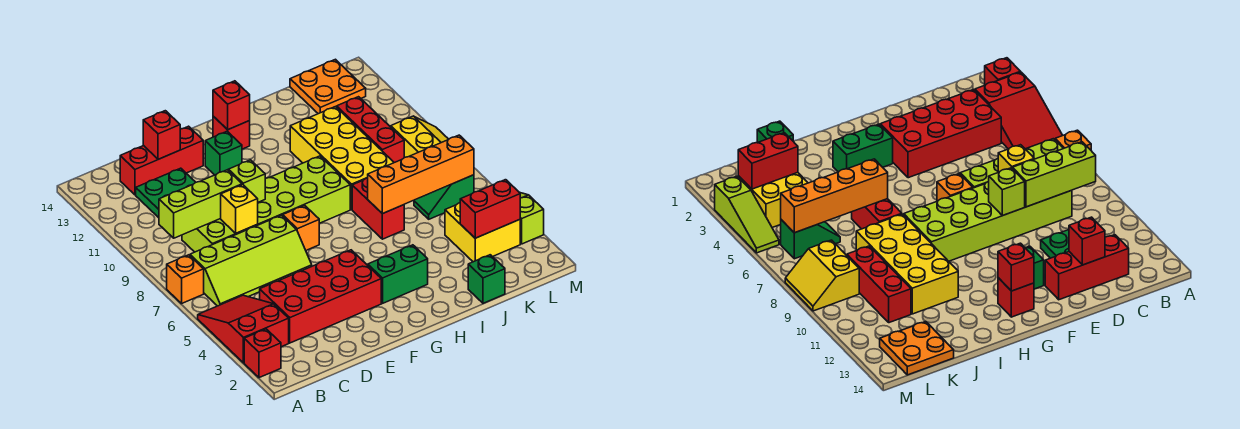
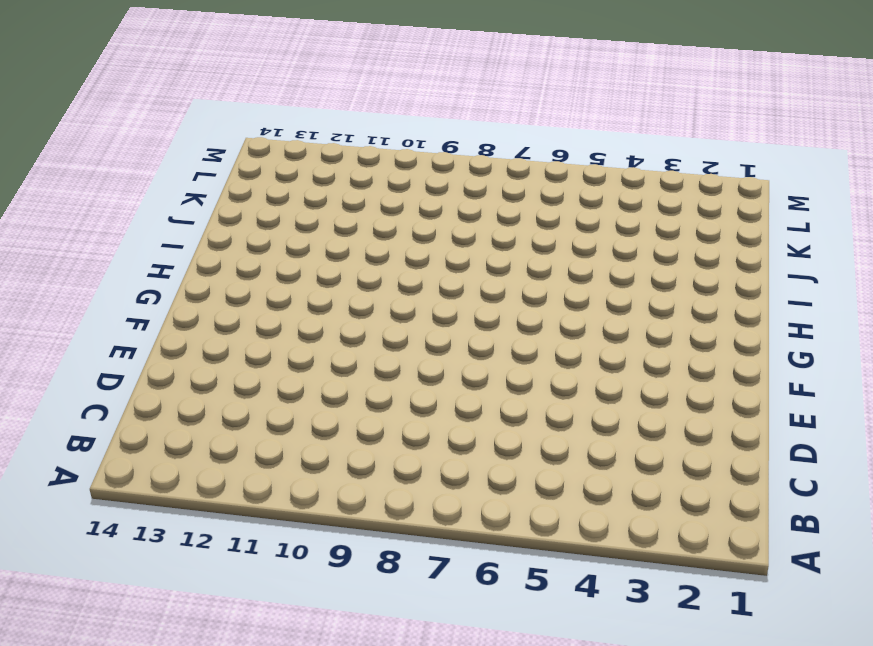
none -> red brick A2 level 1
none -> red slope A3:B5 level 1 top 3
none -> orange brick A7 level 1

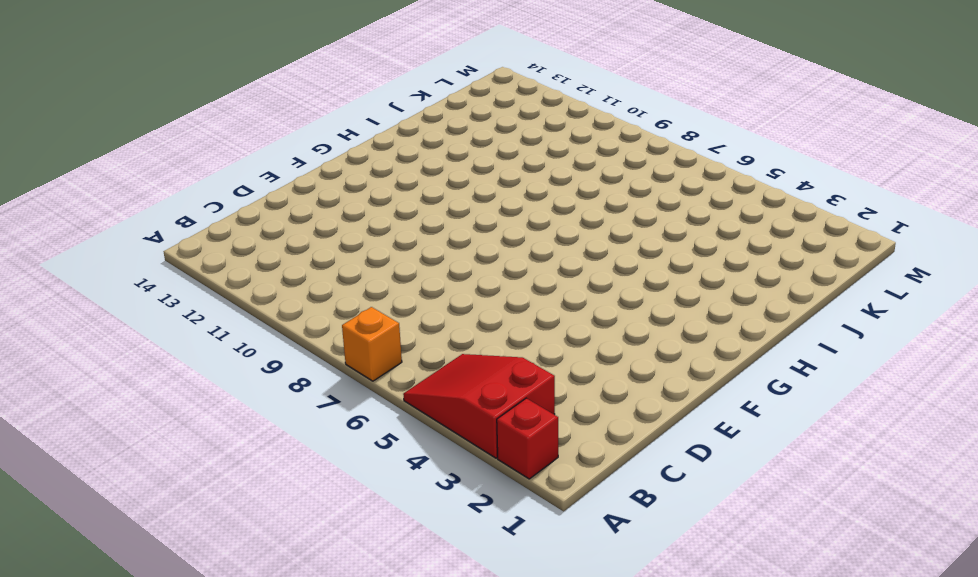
none -> lime slope B6:E7 level 1 top 7
none -> red brick C3:F4 level 1
none -> lime brick C8:H9 level 1

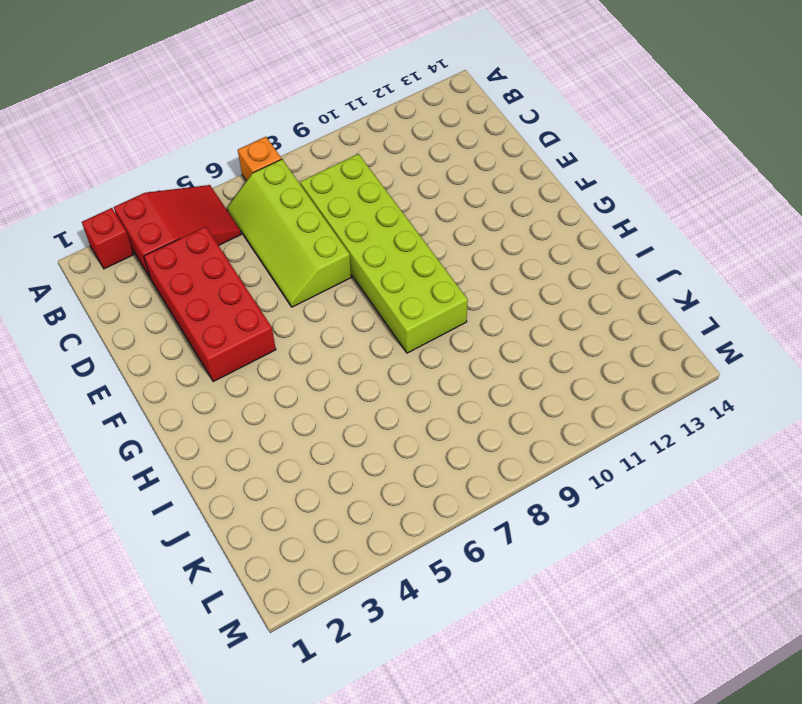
none -> green plate C11:D12 level 1
none -> red brick C13:E13 level 1
none -> orange brick F7 level 1

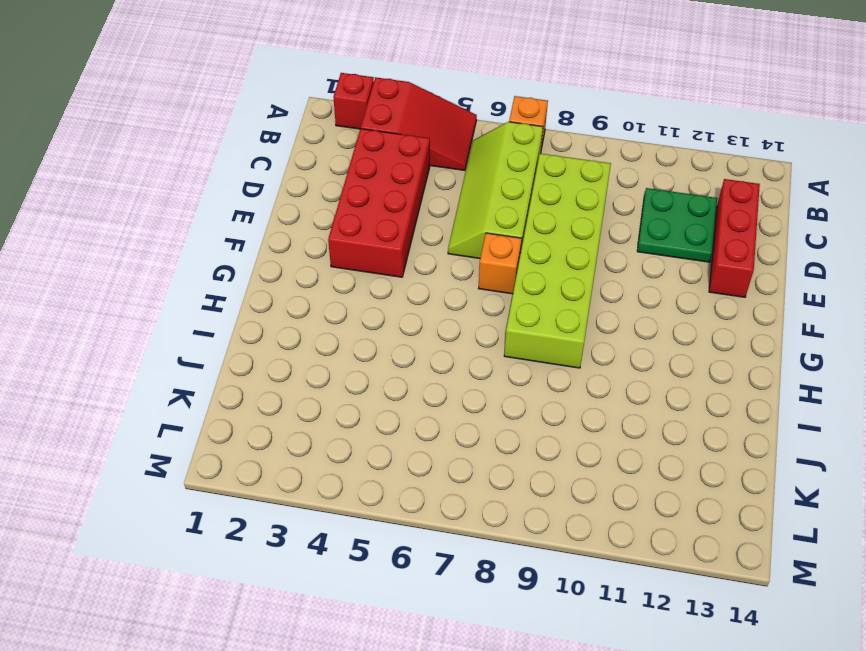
none -> green brick F12 level 1
none -> green brick G3:H3 level 1
none -> red brick G13 level 1

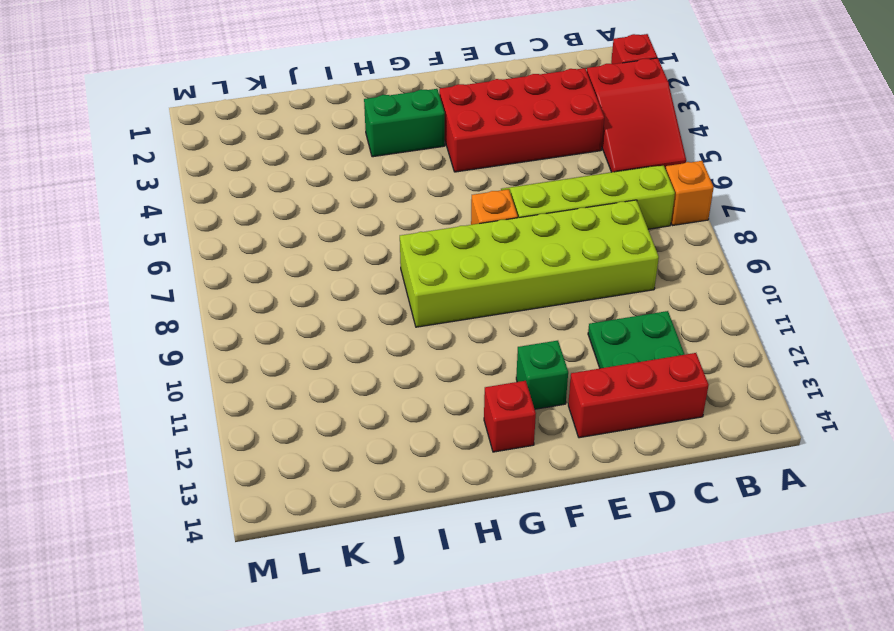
none -> red brick I6:I7 level 1
none -> yellow brick I8:J11 level 1
none -> green brick J1 level 1

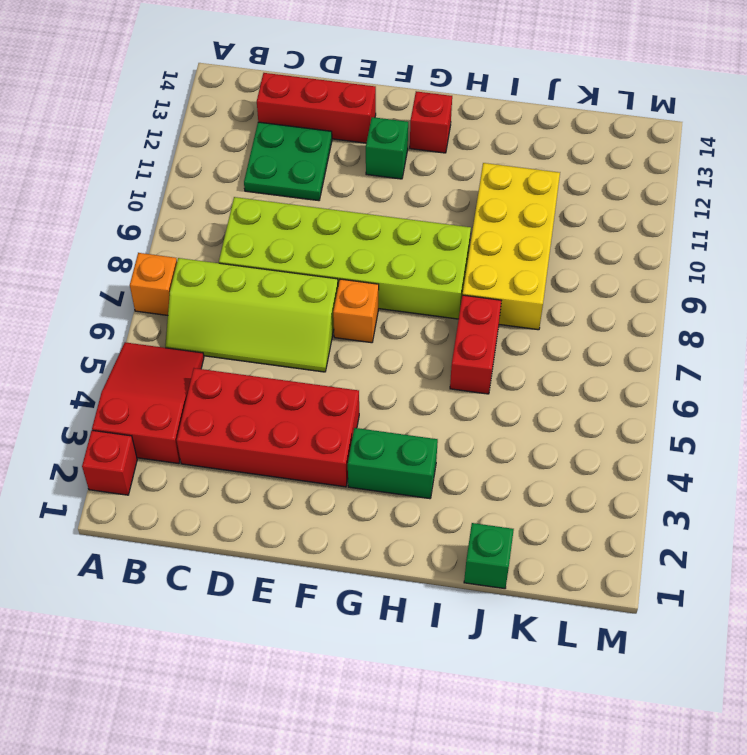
none -> yellow brick K3:L4 level 1
none -> green slope K6:L6 level 1 top L
none -> red brick K9:K11 level 1

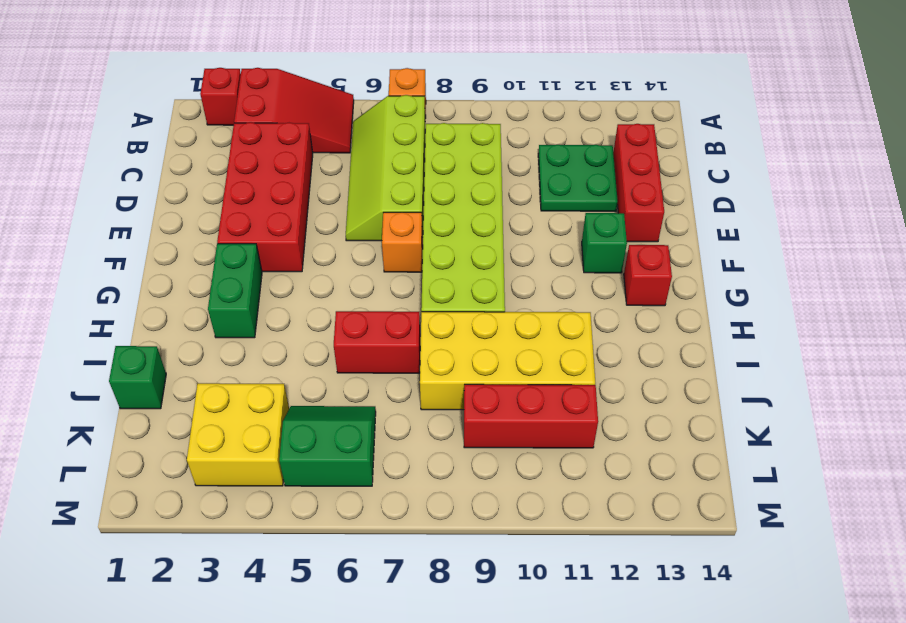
green slope K5:L6 level 1 top L -> green slope K6:L6 level 1 top L
none -> orange plate K13:L14 level 1
none -> yellow slope L8:M9 level 1 top L
none -> lime slope M3:M5 level 1 top 3

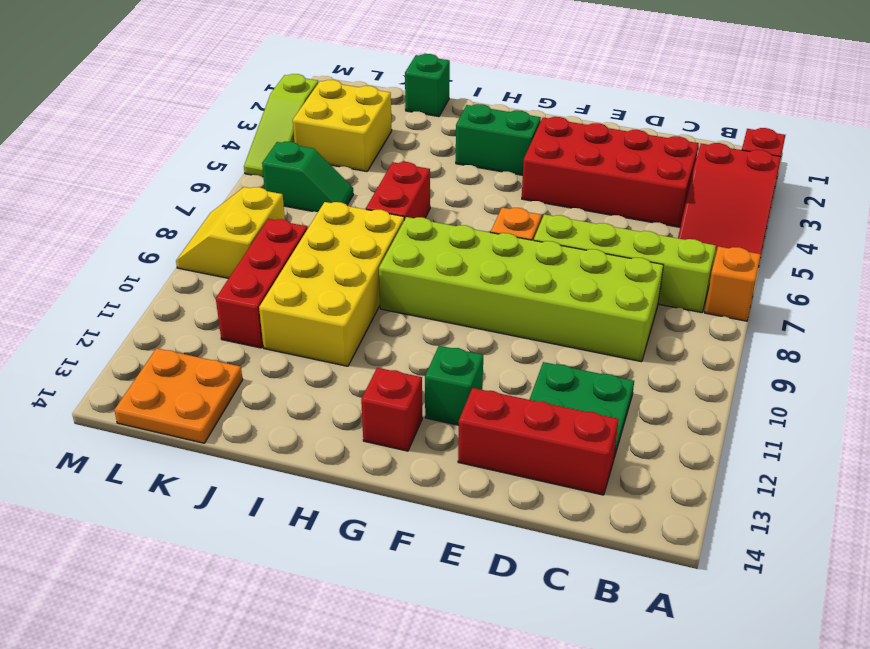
none -> lime brick B9:D9 level 2
none -> yellow brick D8 level 2
none -> red brick D13 level 2

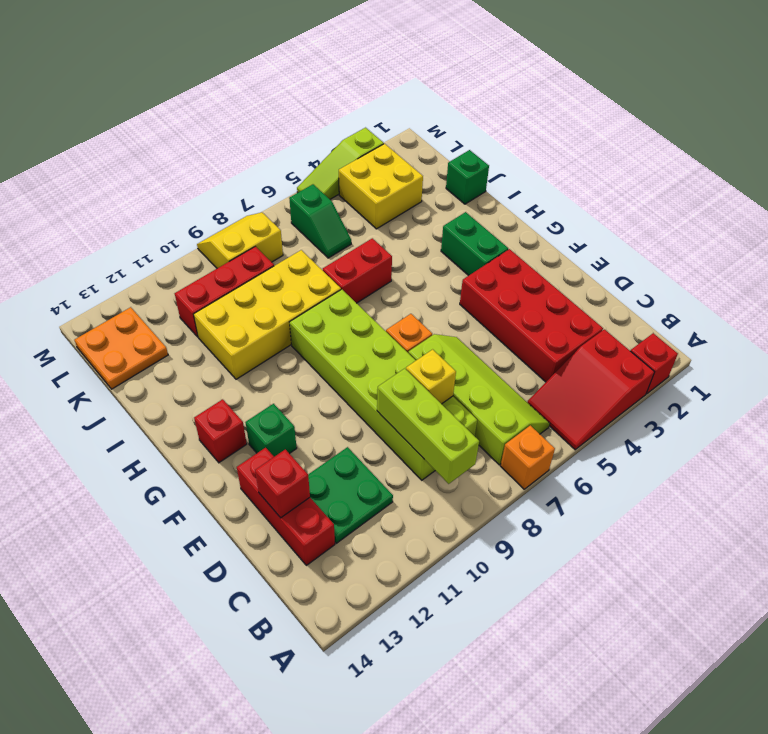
none -> lime brick E9 level 2
none -> red brick G13 level 2
none -> orange brick I6:L6 level 2

